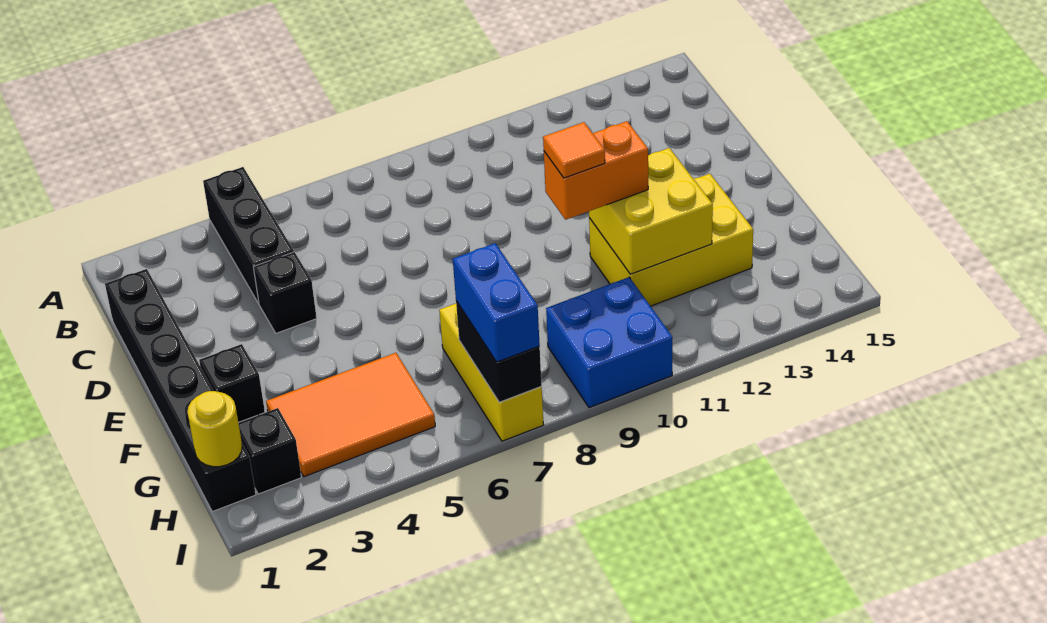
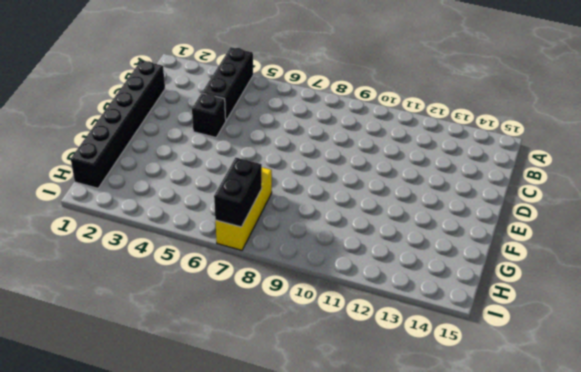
none -> black brick F2 level 1
none -> yellow brick F11:G13 level 1
none -> orange tile G3:H5 level 1

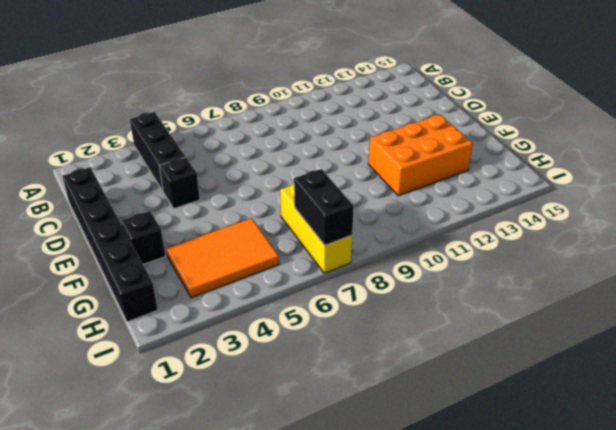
orange brick F11:G13 level 1 -> yellow brick F11:G13 level 1
none -> black brick H2 level 1
none -> blue brick H9:I10 level 1
none -> yellow brick F11:G12 level 2

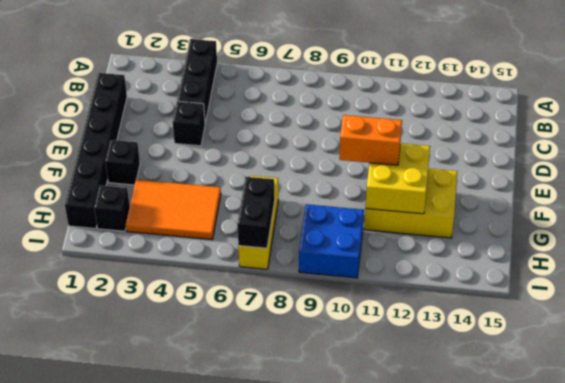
none -> yellow round brick H1 level 2
none -> blue brick H7:I7 level 3
none -> orange tile F10 level 4

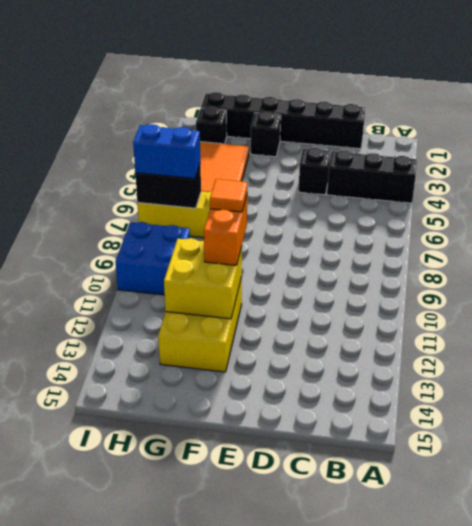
none -> yellow round brick H1 level 2

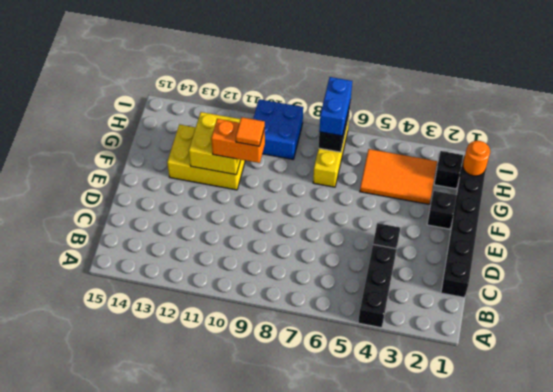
orange round brick H1 level 2 -> yellow round brick H1 level 2

